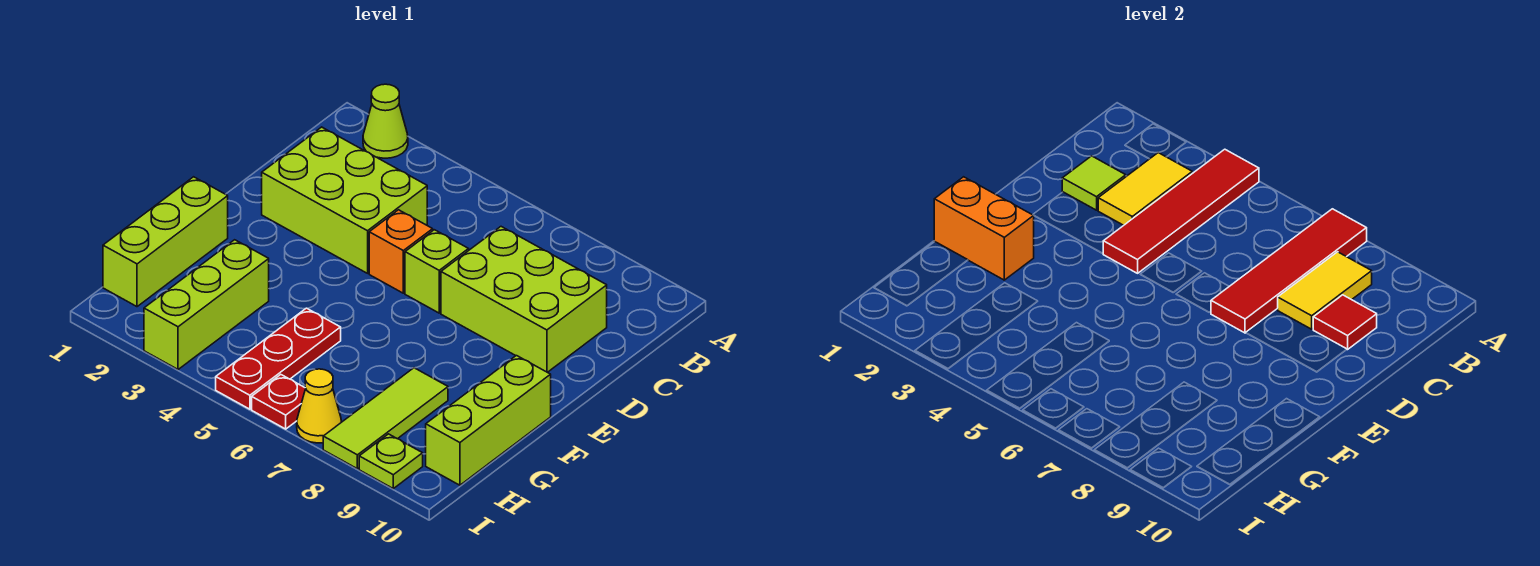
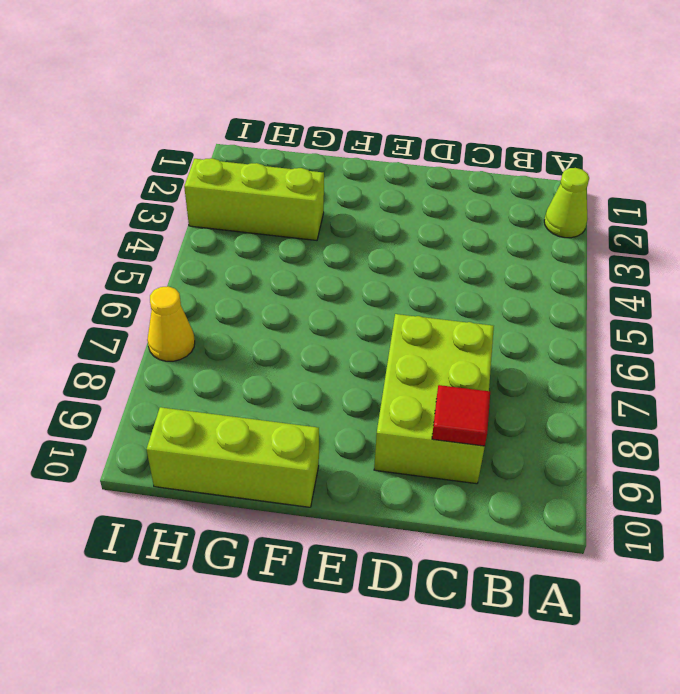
none -> lime brick C2:D4 level 1
none -> orange brick D5 level 1
none -> lime brick D6 level 1

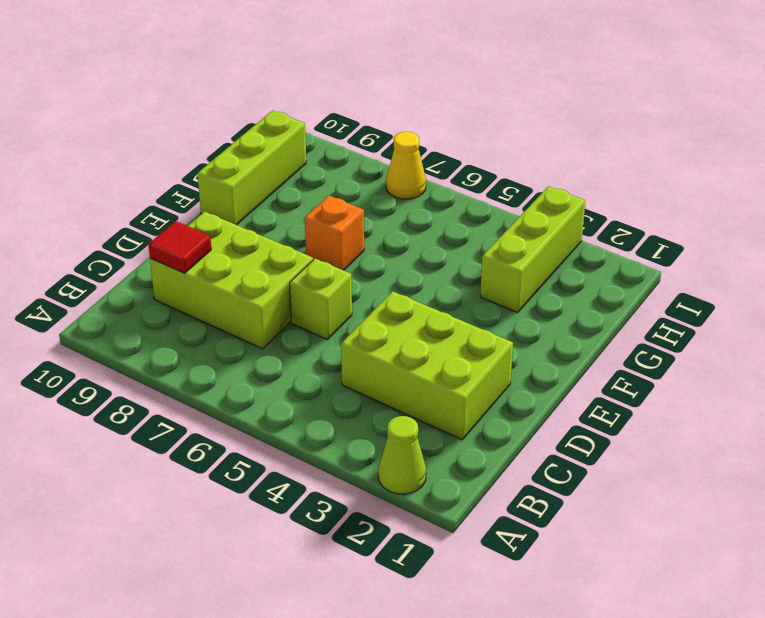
orange brick F7 level 1 -> orange brick D5 level 1
none -> lime brick F1:H1 level 1
none -> red plate G5:I5 level 1
none -> lime tile G8:I8 level 1

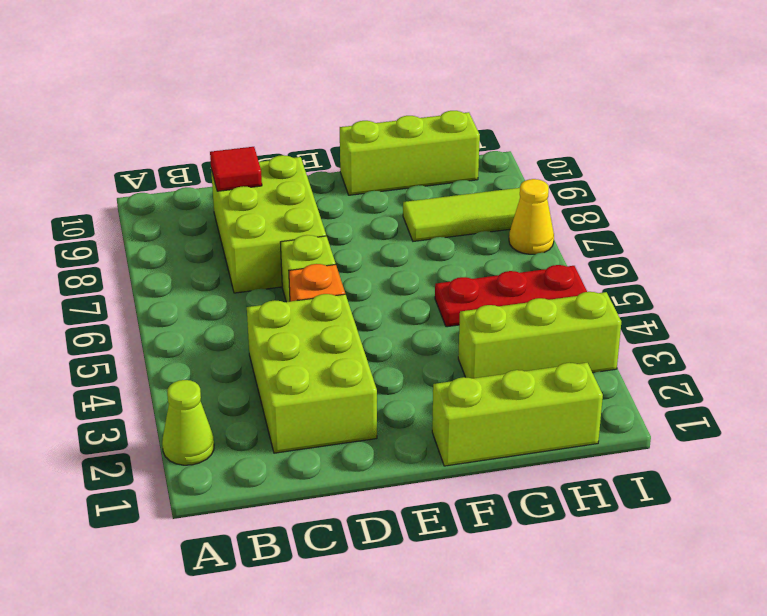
none -> red plate I6 level 1
none -> lime plate I9 level 1
none -> red tile A4:D4 level 2

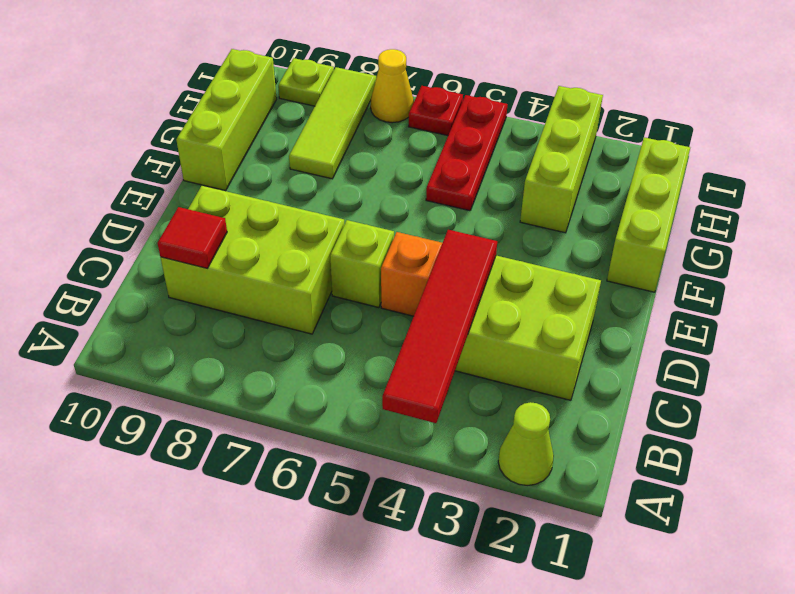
none -> red tile A7:D7 level 2
none -> yellow tile B3:C3 level 2
none -> yellow tile B8:C8 level 2

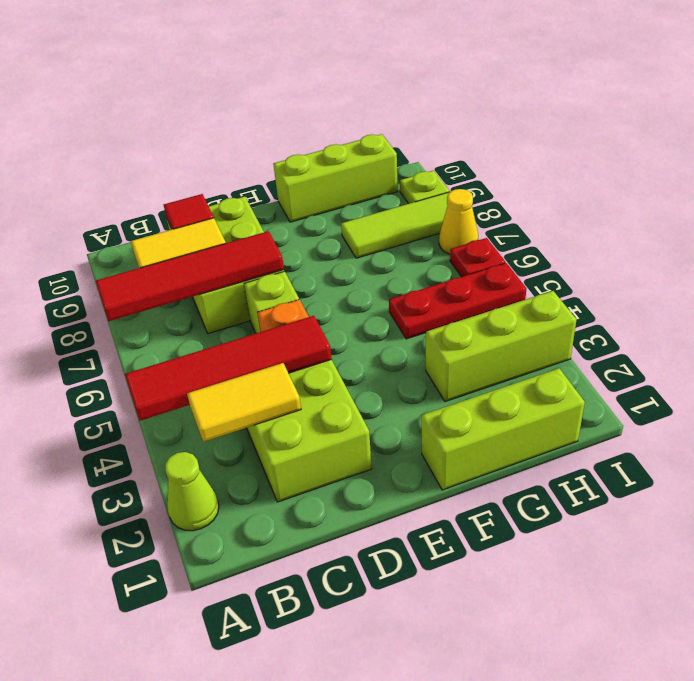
none -> lime tile C2 level 2
none -> orange brick F1:F2 level 2

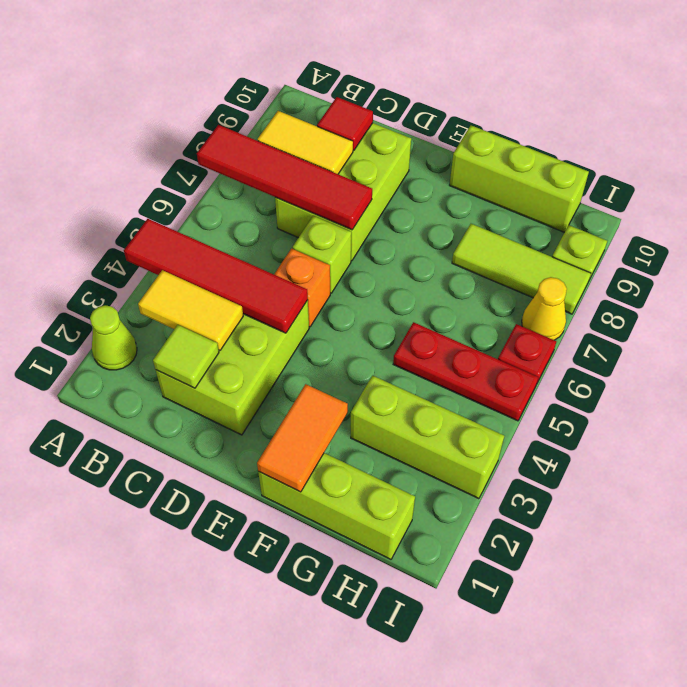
orange tile F1:F2 level 2 -> orange brick F1:F2 level 2

